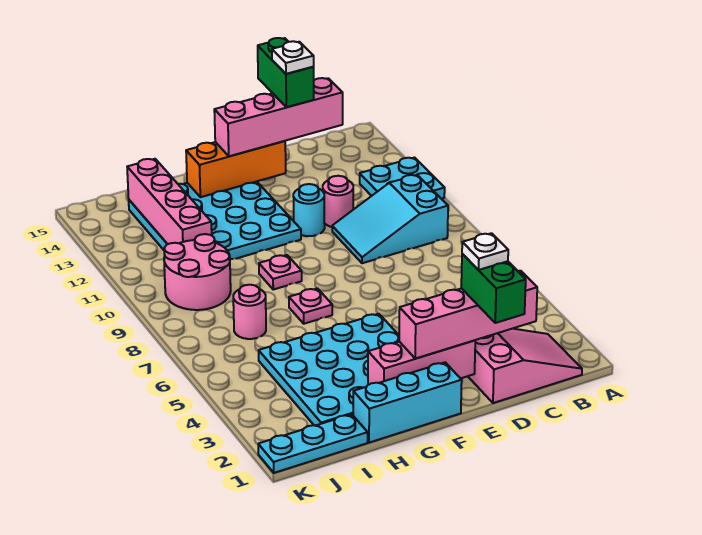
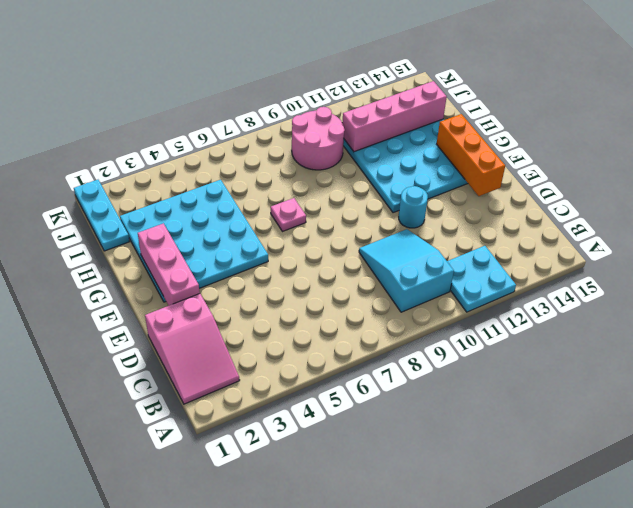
none -> pink round brick D11 level 1
none -> cyan brick F1:H1 level 1
none -> pink plate G9 level 1

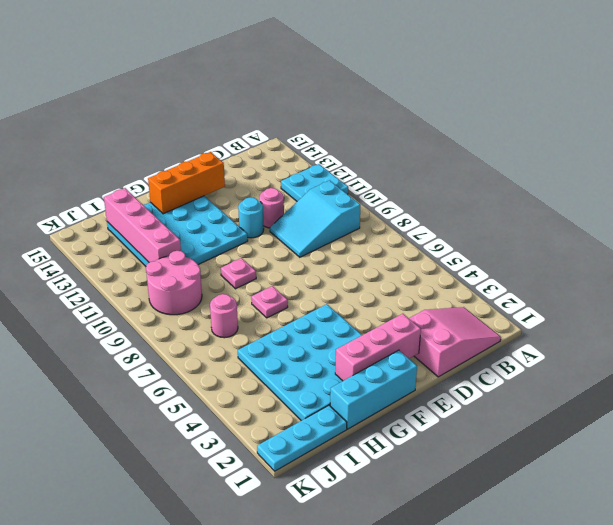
none -> pink brick C2:F2 level 3
none -> pink brick C14:F14 level 3
none -> green brick D1:D2 level 4

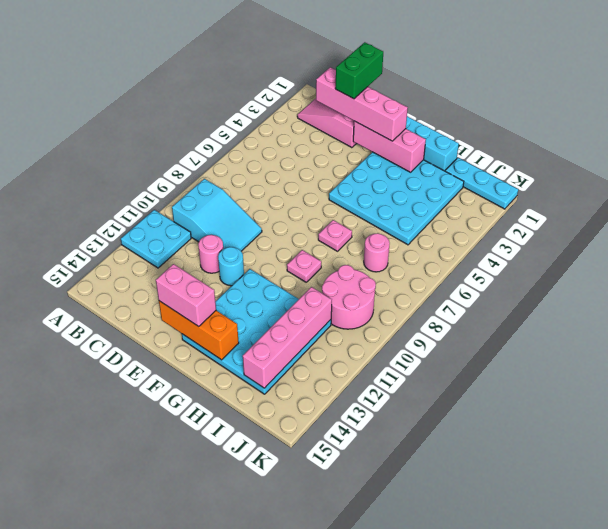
pink brick E14:F14 level 3 -> pink brick C14:F14 level 3
none -> green brick D14:D15 level 4
none -> white plate D2 level 5
none -> white plate D14 level 5

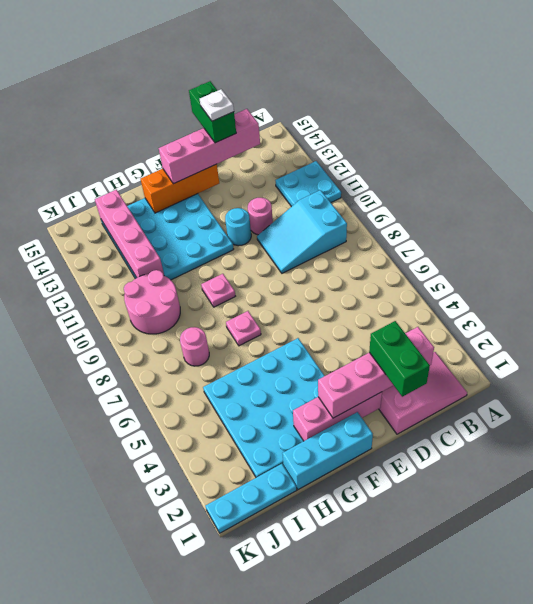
none -> white plate D2 level 5

